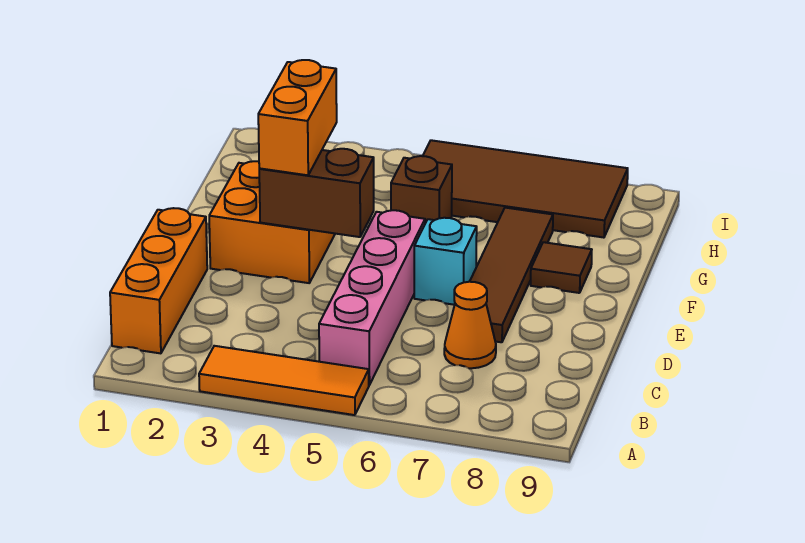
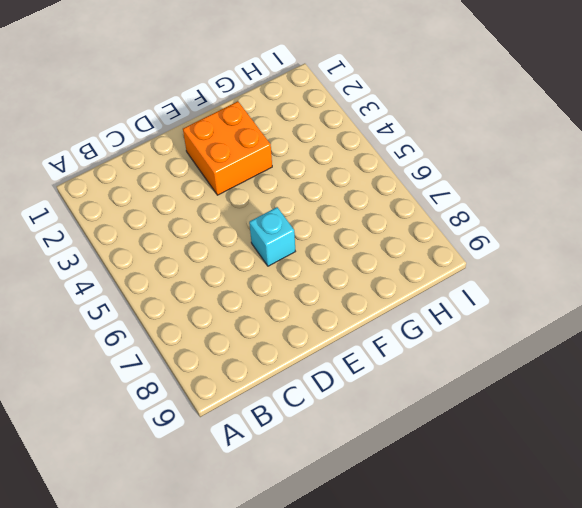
none -> orange tile A3:A5 level 1
none -> orange brick B1:D1 level 1
none -> pink brick B5:E5 level 1

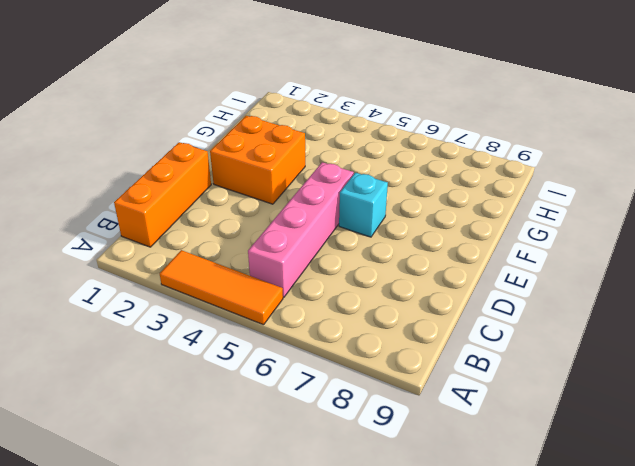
none -> orange cone C7 level 1
none -> brown tile D7:G7 level 1
none -> brown tile F8 level 1

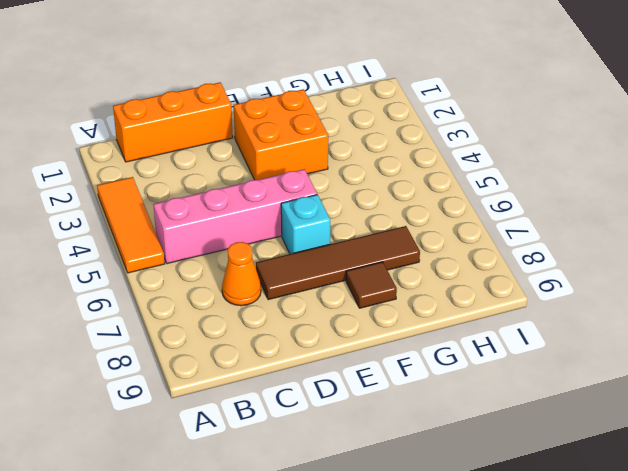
none -> brown brick G5 level 1
none -> brown tile H5:I8 level 1
none -> brown brick E3:E4 level 2

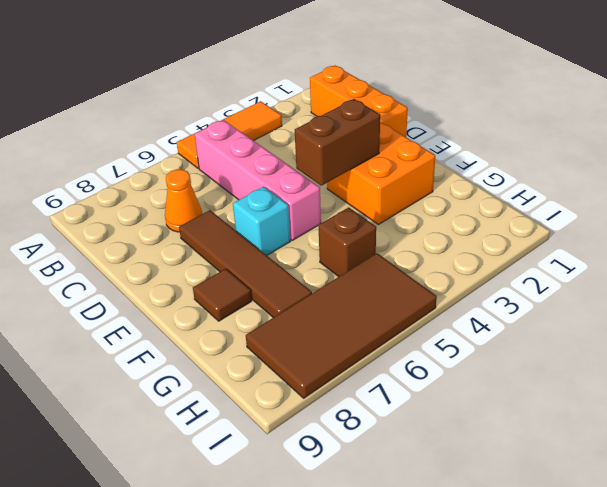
none -> orange brick E3:F3 level 3

